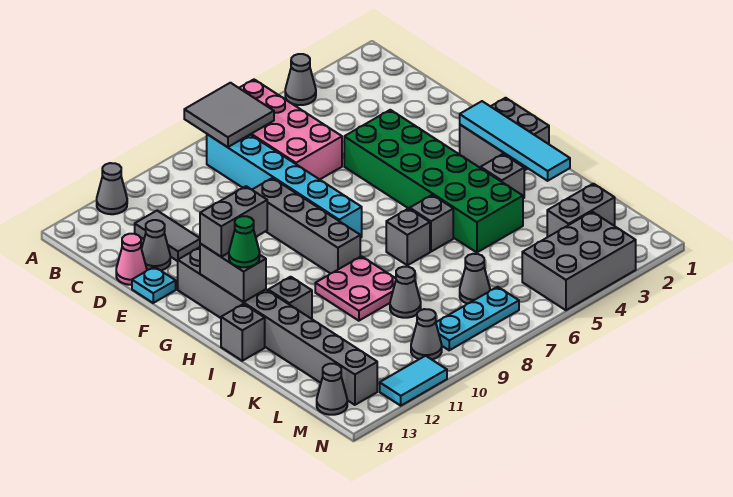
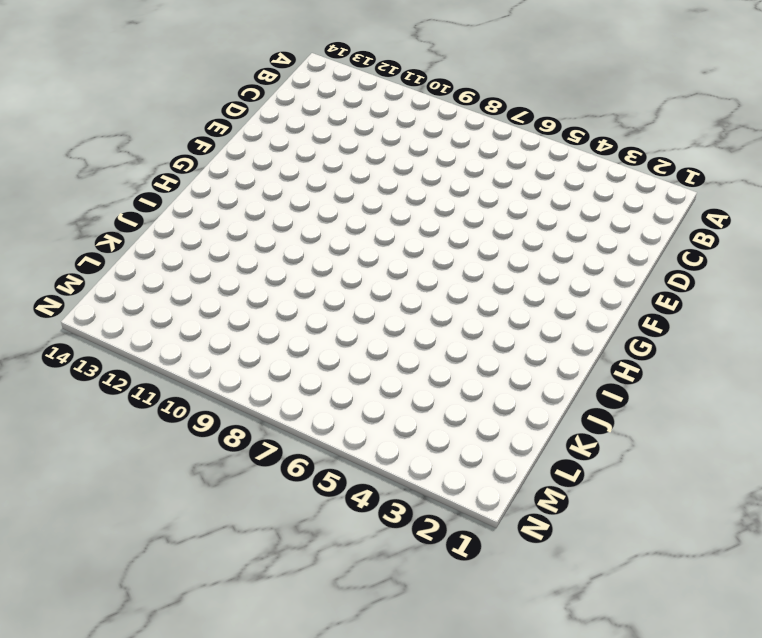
none -> grey cone A4 level 1
none -> pink brick A6:D7 level 1
none -> grey cone A12 level 1
none -> cyan brick B8:G8 level 1

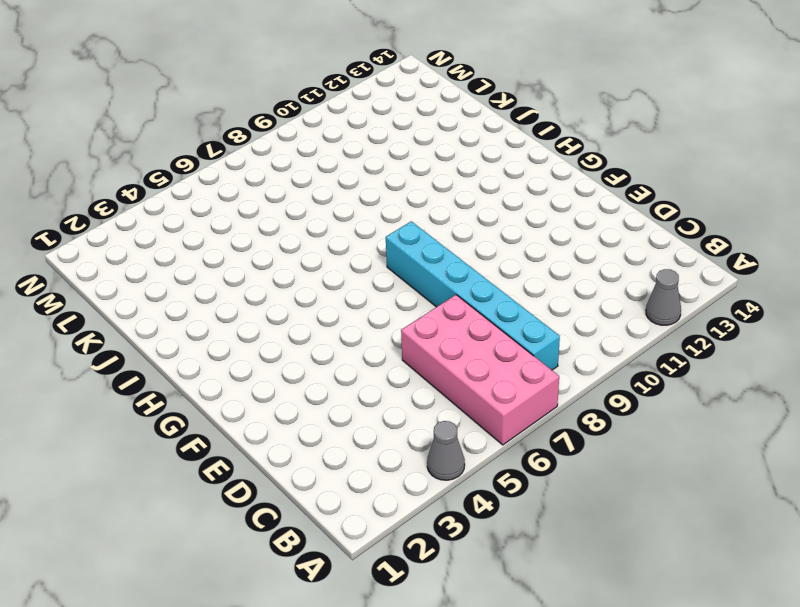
none -> grey tile C12:D12 level 1
none -> grey cone D13 level 1
none -> pink cone D14 level 1
none -> green brick E4:J5 level 1

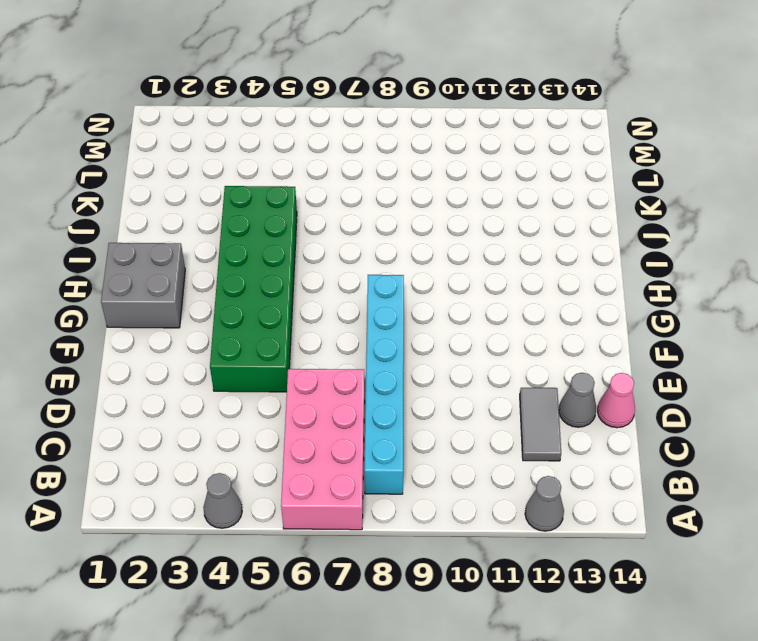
none -> grey brick E9:H9 level 1
none -> cyan plate E14 level 1
none -> grey brick F13:M13 level 1
none -> grey brick I3 level 1

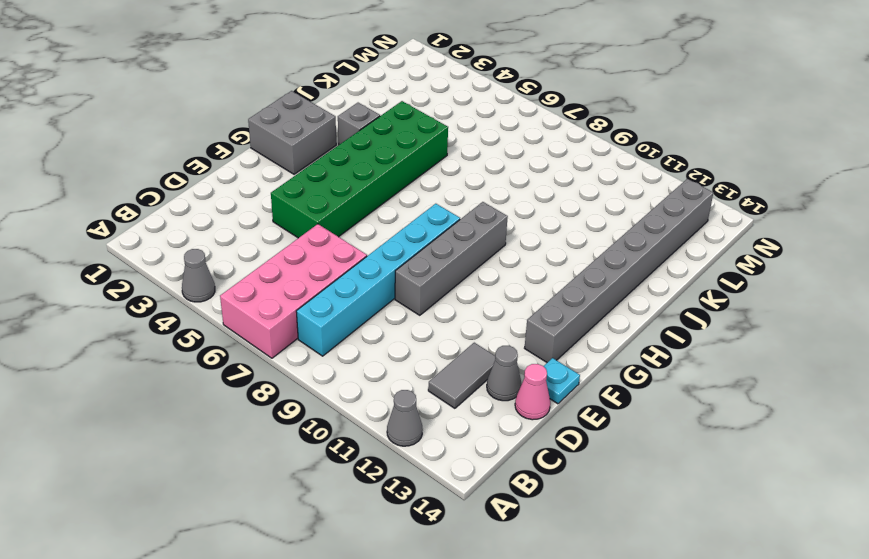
none -> grey brick I6 level 1
none -> grey brick I7 level 1
none -> pink plate I9:J10 level 1
none -> grey brick I12 level 1

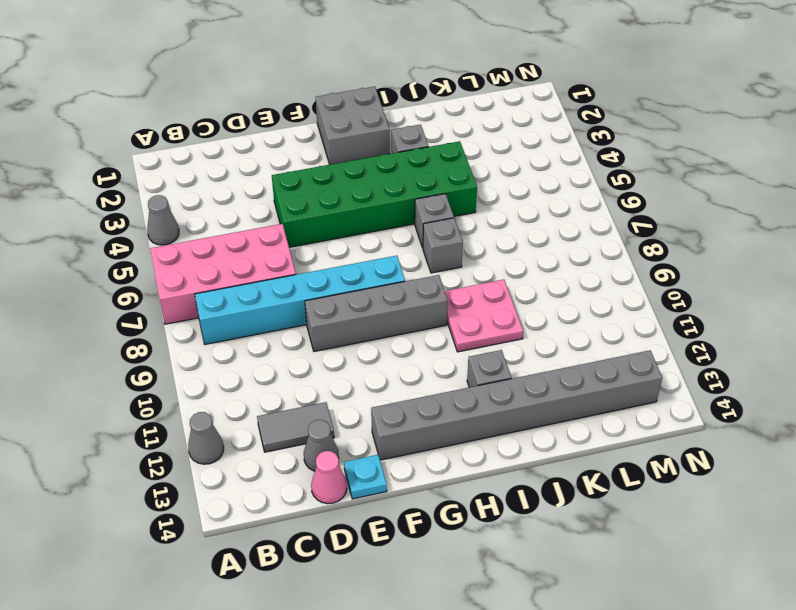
none -> grey brick I14 level 1
none -> grey cone K9 level 1
none -> grey brick L2:L3 level 1
none -> grey cone L7 level 1

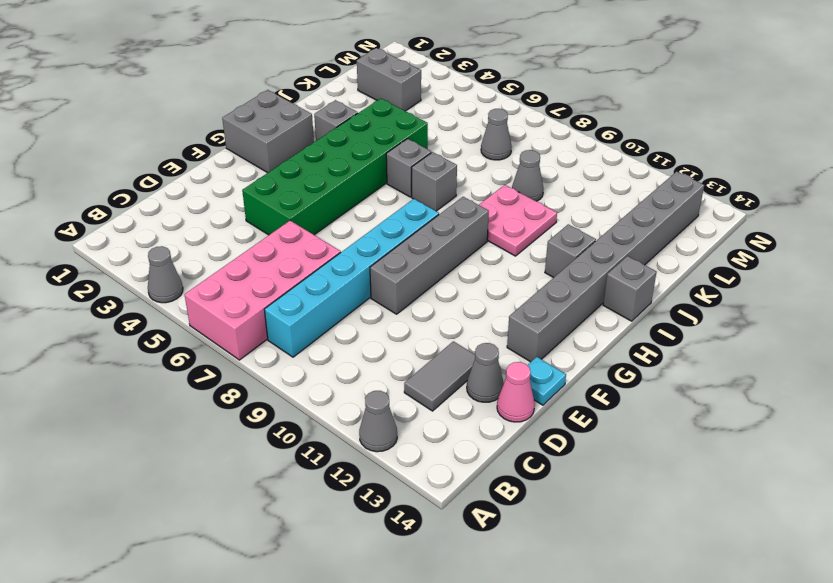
none -> grey brick M3:N5 level 1
none -> cyan plate M7:M9 level 1
none -> grey cone M10 level 1
none -> grey cone M14 level 1

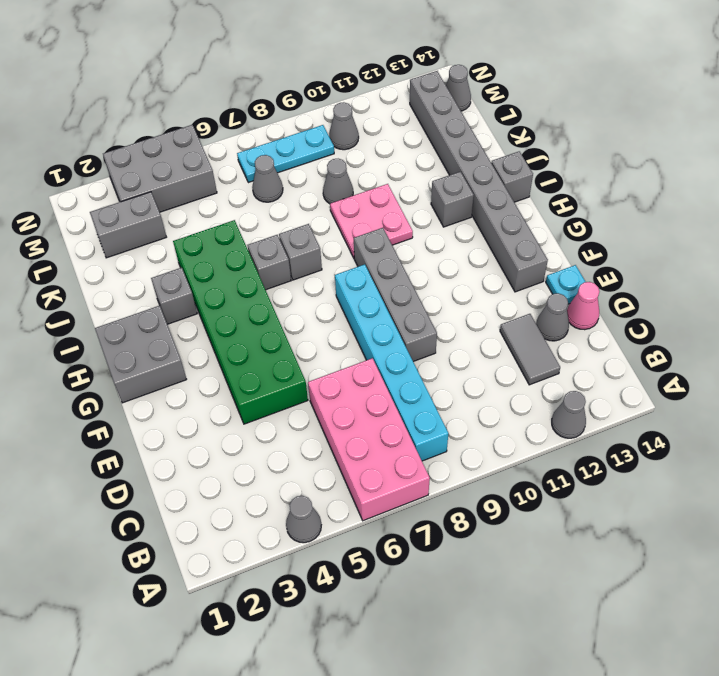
none -> cyan tile N11:N12 level 1
none -> grey tile A7:B8 level 2
none -> cyan tile G2:J2 level 2
none -> grey brick G13:H13 level 2

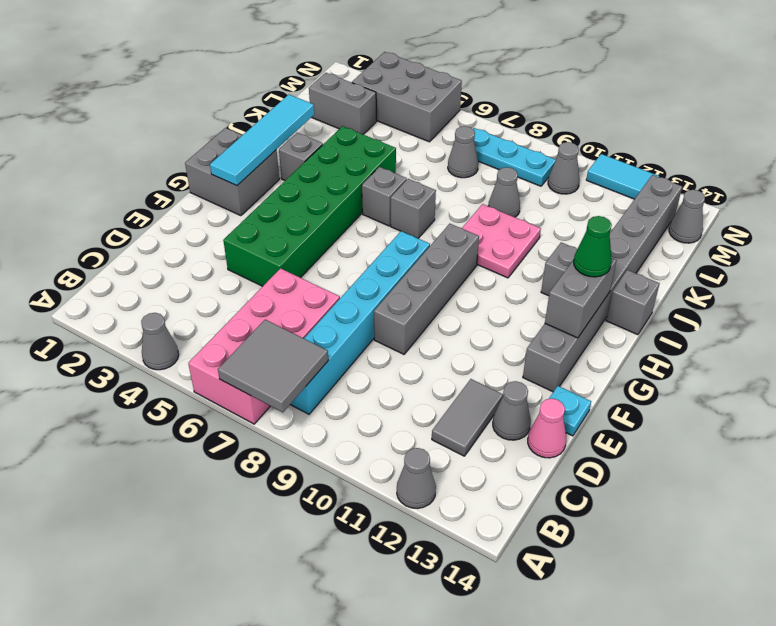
none -> grey brick G12:G13 level 3

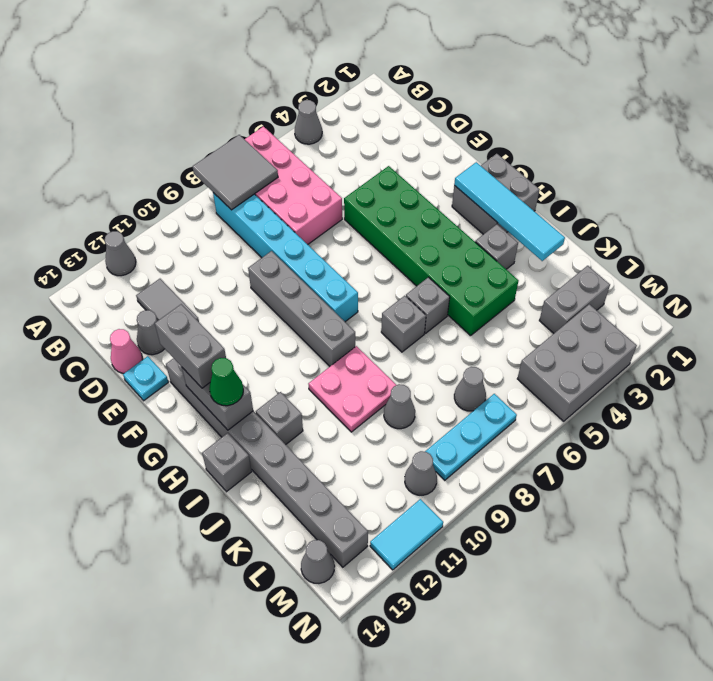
grey brick F13:G13 level 3 -> grey brick G12:G13 level 3

